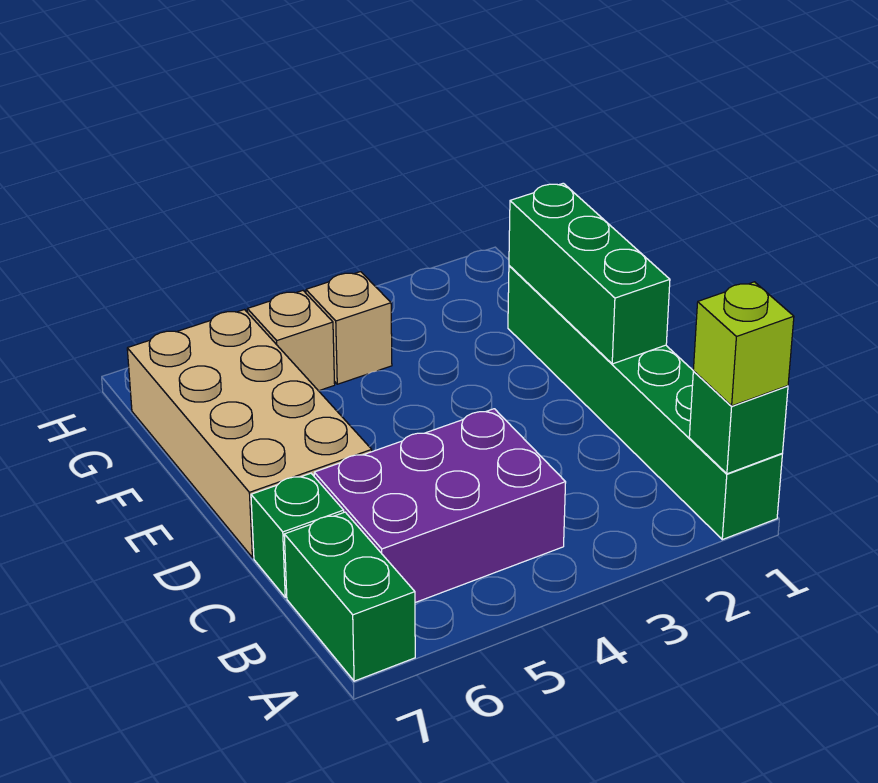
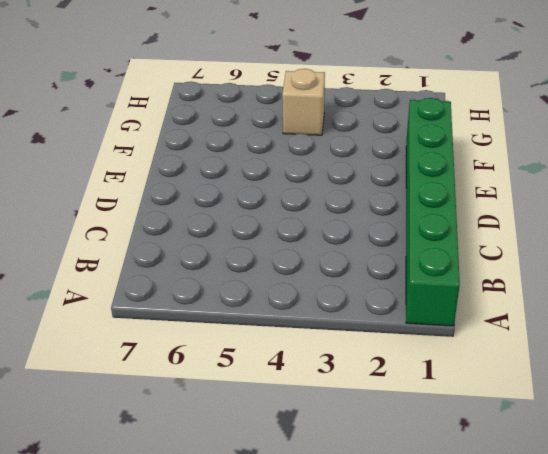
none -> green brick A7:B7 level 1
none -> purple brick B4:C6 level 1

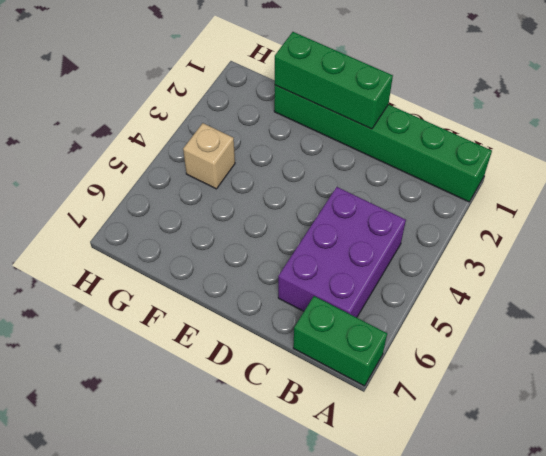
none -> green brick C7 level 1
none -> tan brick D6:G7 level 1

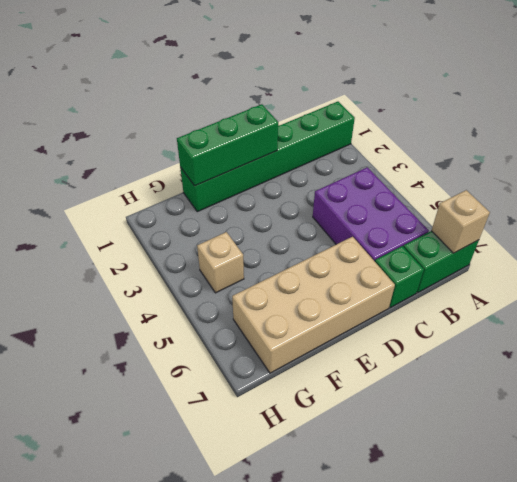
tan brick A7 level 2 -> tan brick G5 level 1
none -> green brick A1 level 2
none -> lime brick A1 level 3

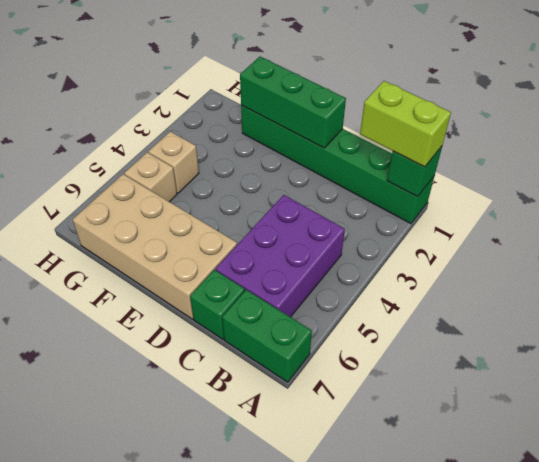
lime brick A1:B1 level 3 -> lime brick A1 level 3

